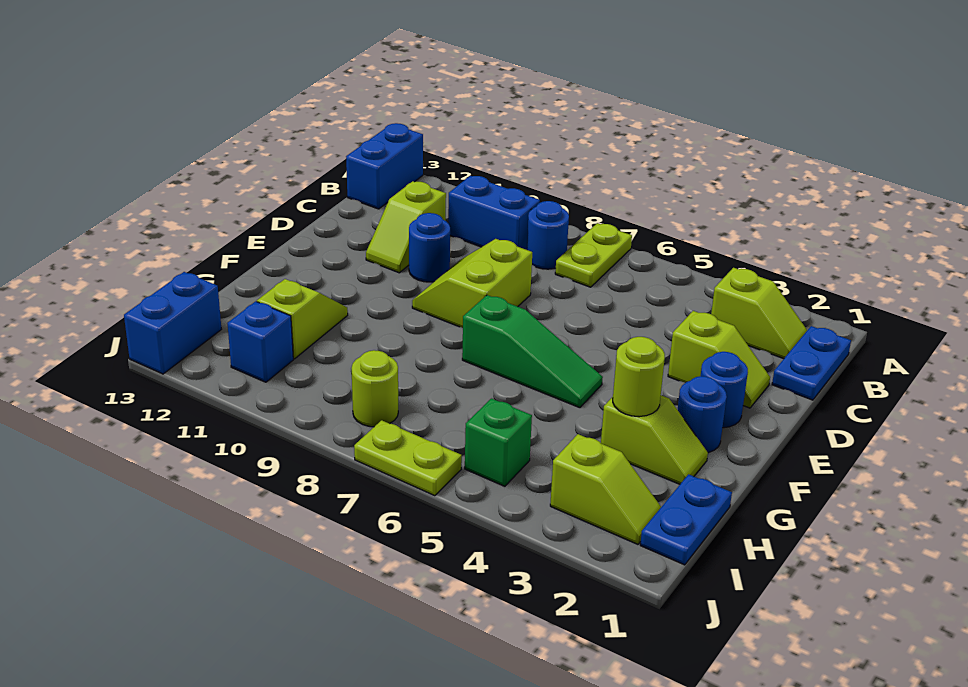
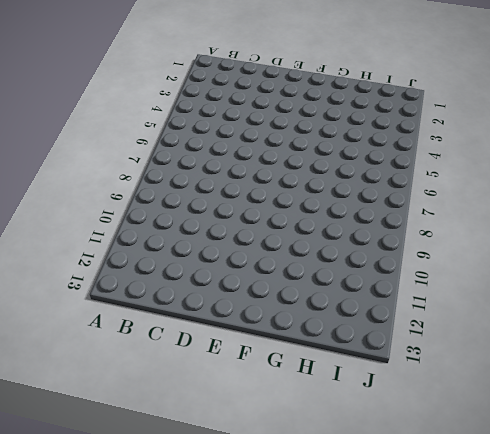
none -> lime plate A7:B7 level 1
none -> blue brick A13:B13 level 1
none -> blue plate B1:C1 level 1

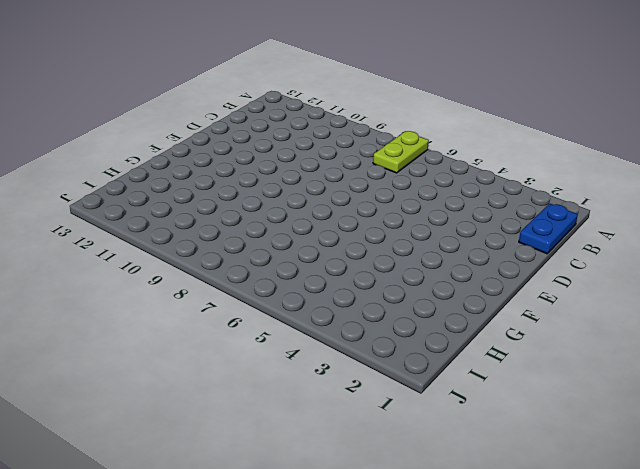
none -> blue brick A13:B13 level 1
none -> lime slope B2:B3 level 1 top 3
none -> blue round brick B8 level 1

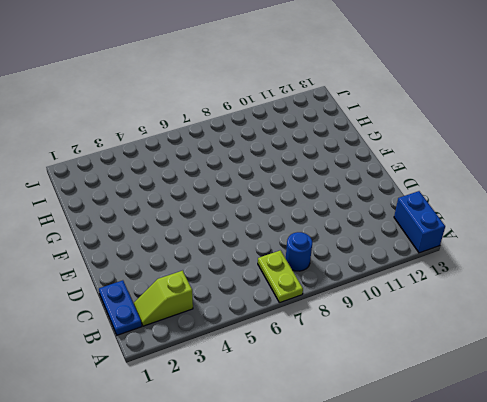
none -> blue brick B9:B10 level 1
none -> lime slope C11:D11 level 1 top C
none -> lime slope D2:D3 level 1 top 3

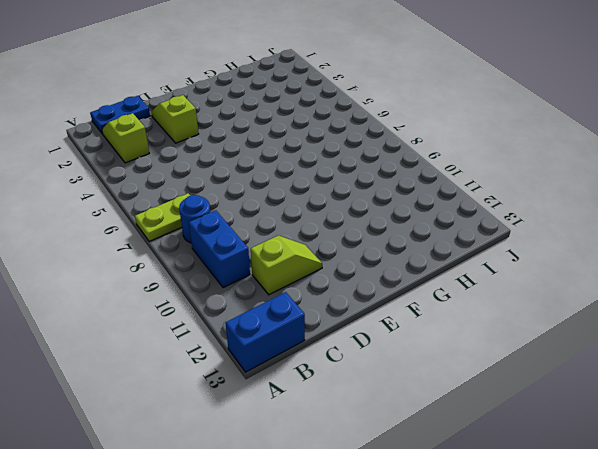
none -> lime slope D8:E9 level 1 top 8
none -> blue round brick D10 level 1
none -> blue round brick E2 level 1

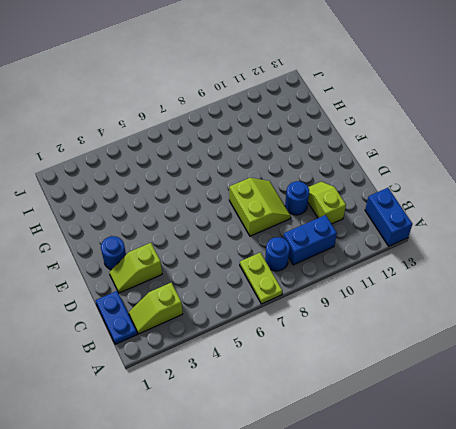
none -> blue round brick F2 level 1
none -> green slope F5:F7 level 1 top 7
none -> lime slope G2:G3 level 1 top 3

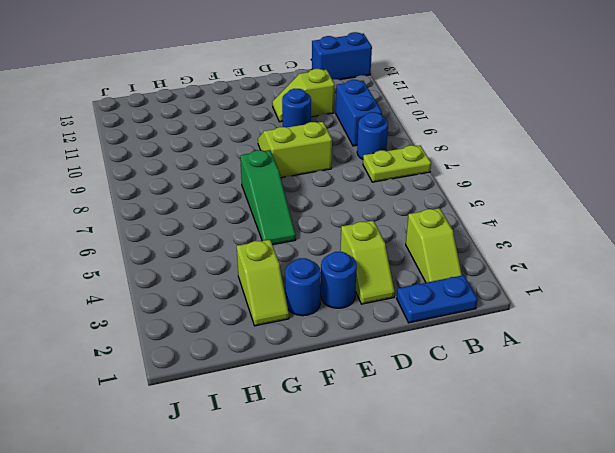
none -> lime slope G11:H11 level 1 top H
none -> blue plate H1:I1 level 1
none -> lime slope I2:I3 level 1 top 3

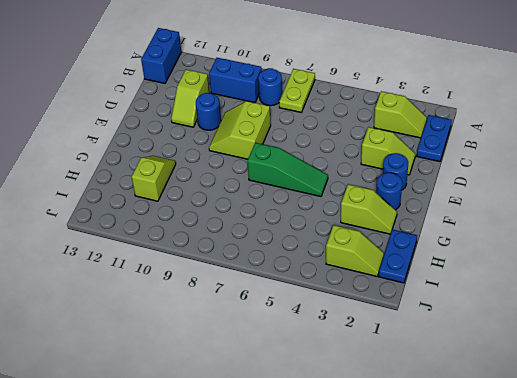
none -> green brick I5 level 1
none -> lime round brick I8 level 1
none -> blue brick I11 level 1

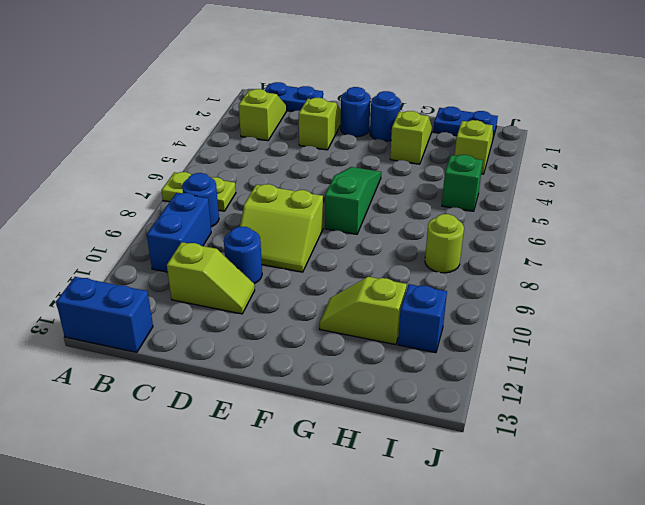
none -> blue brick I13:J13 level 1
none -> lime plate J6:J7 level 1
none -> lime round brick G3 level 2

